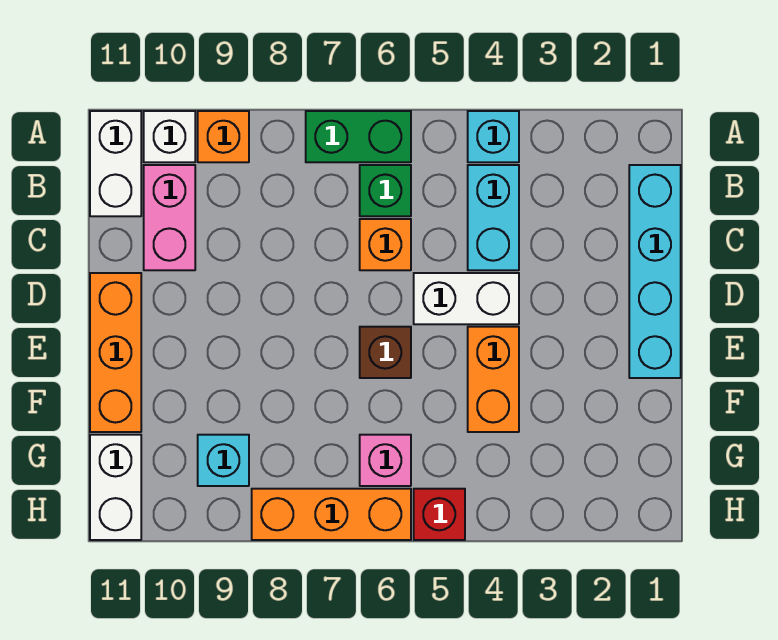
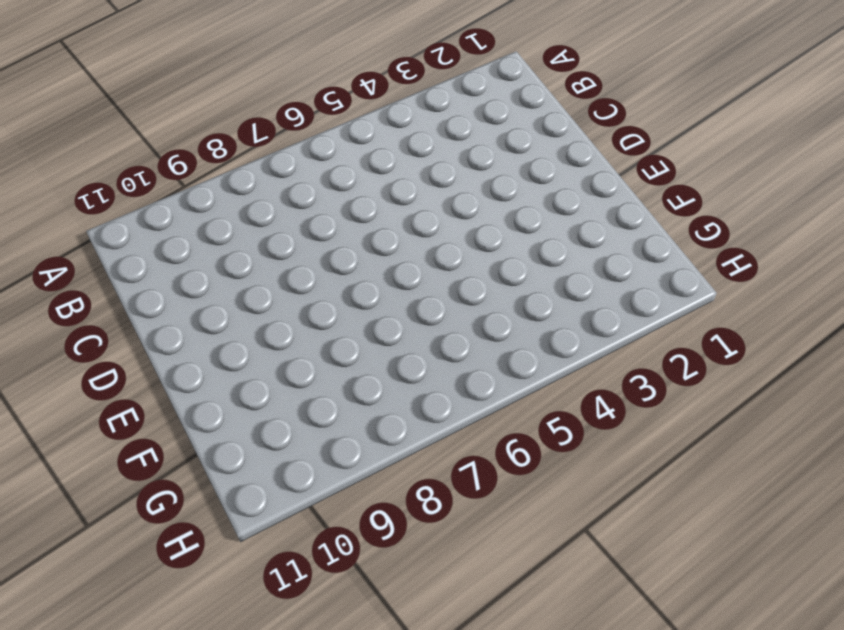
none -> cyan brick A4 level 1
none -> green brick A6:A7 level 1
none -> orange brick A9 level 1

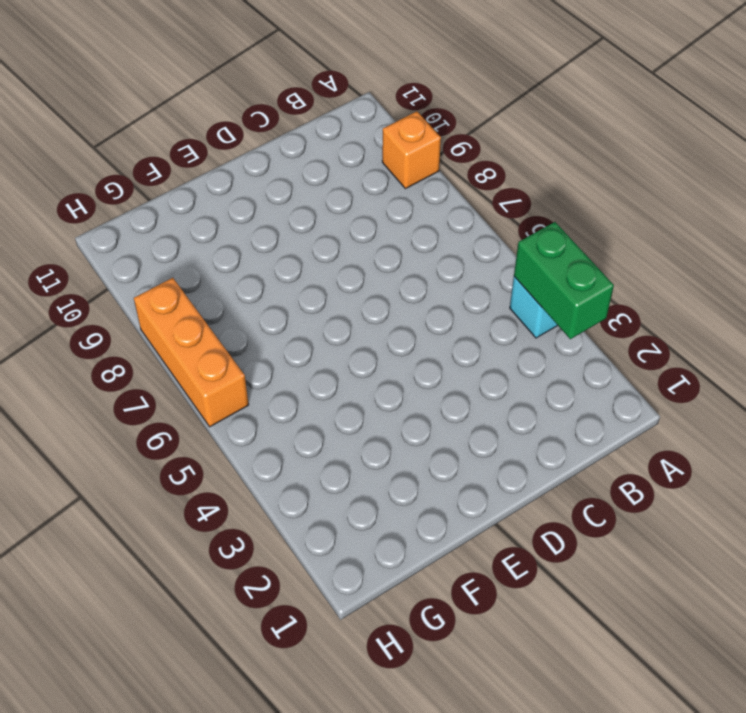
green brick A3:A4 level 2 -> green brick A6:A7 level 1
none -> white brick A10 level 1
none -> white brick A11:B11 level 1
none -> cyan brick B1:E1 level 1

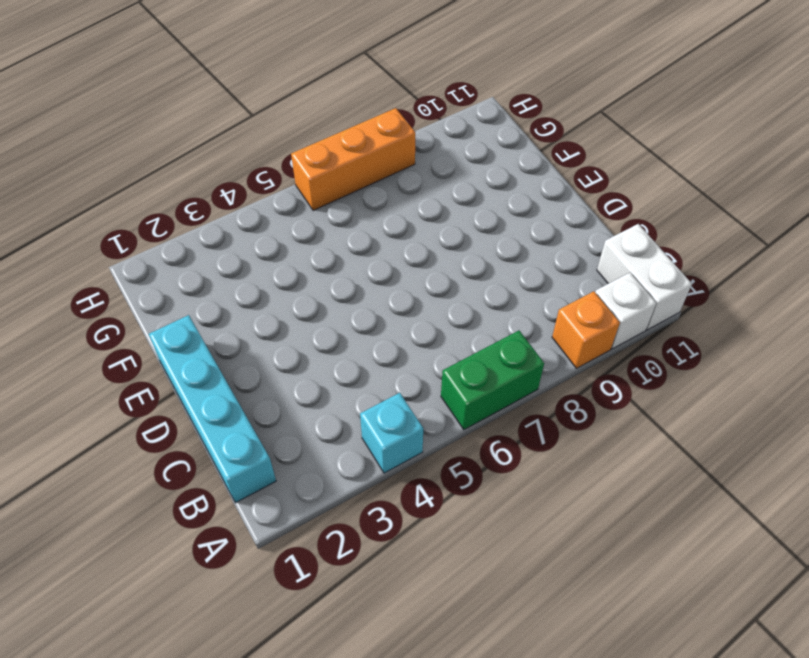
none -> cyan brick B4:C4 level 1
none -> green brick B6 level 1
none -> pink brick B10:C10 level 1

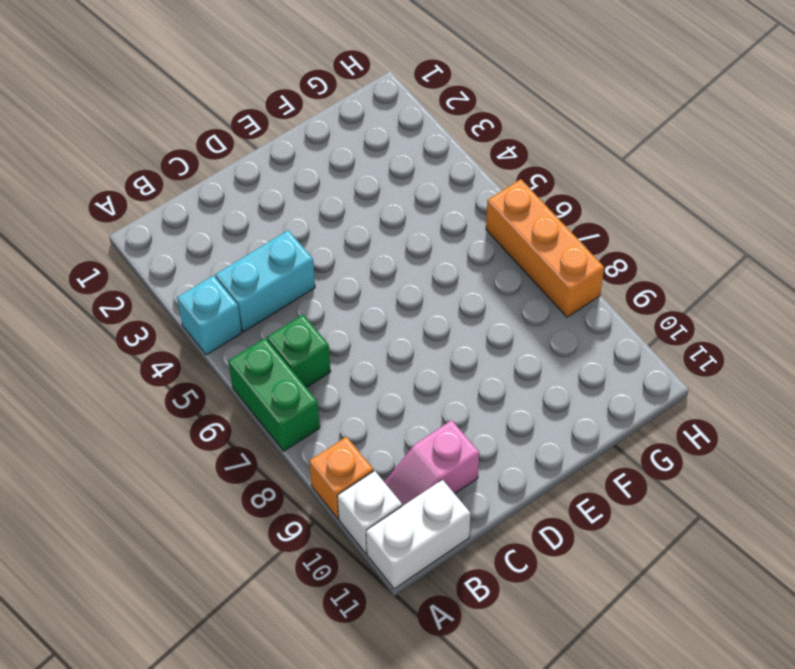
pink slope B10:C10 level 1 top C -> pink brick B10:C10 level 1
none -> cyan brick B1:E1 level 1
none -> orange brick C6 level 1
none -> white brick D4:D5 level 1

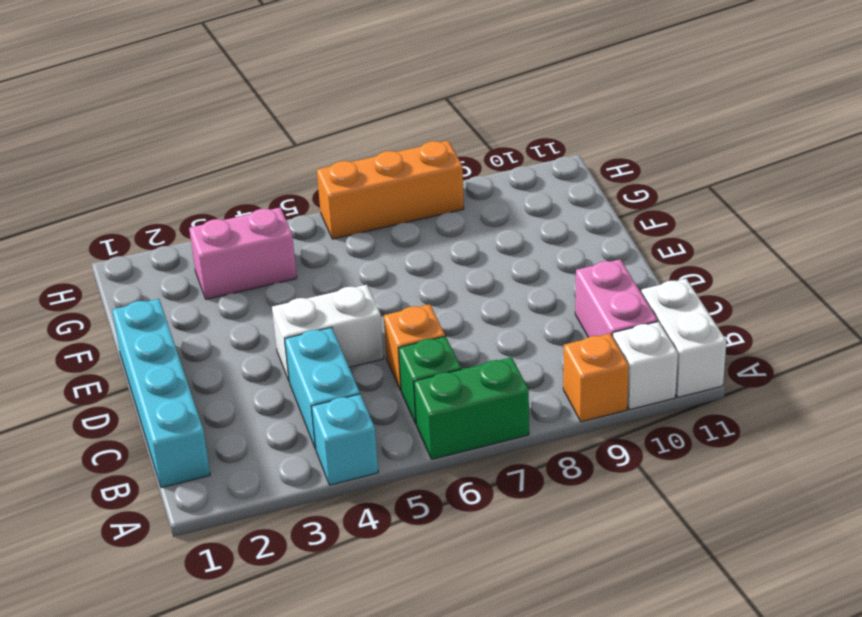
pink brick G3:G4 level 1 -> none
none -> orange brick D11:F11 level 1
none -> orange brick E4:F4 level 1
none -> brown brick E6 level 1

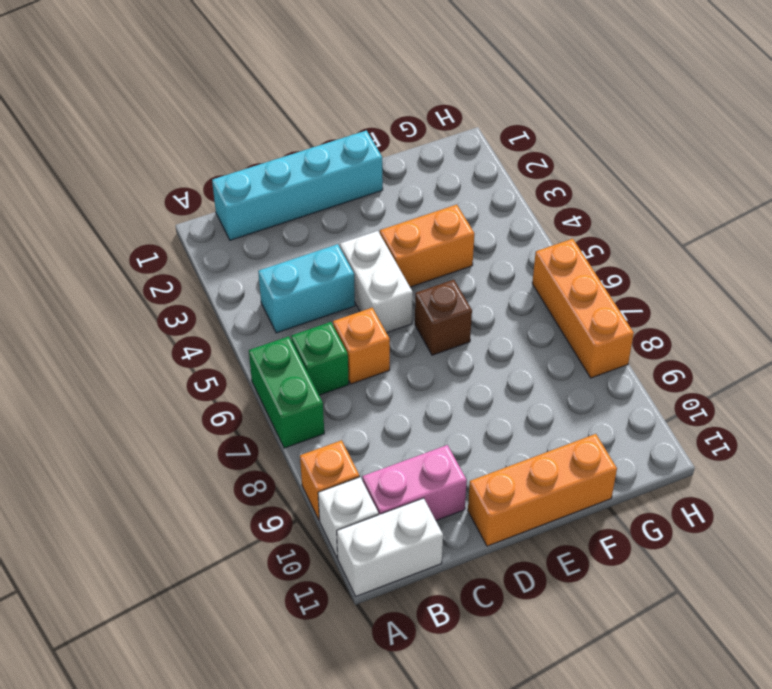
none -> cyan brick A4 level 1
none -> pink brick G6 level 1
none -> cyan brick G9 level 1

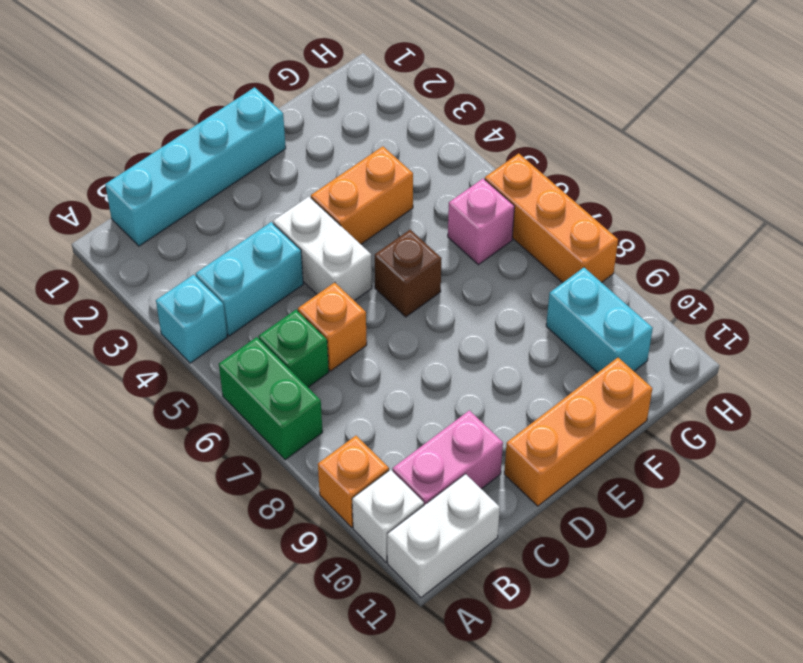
cyan brick G9:G10 level 1 -> cyan brick G9 level 1
none -> white brick G11:H11 level 1
none -> red brick H5 level 1

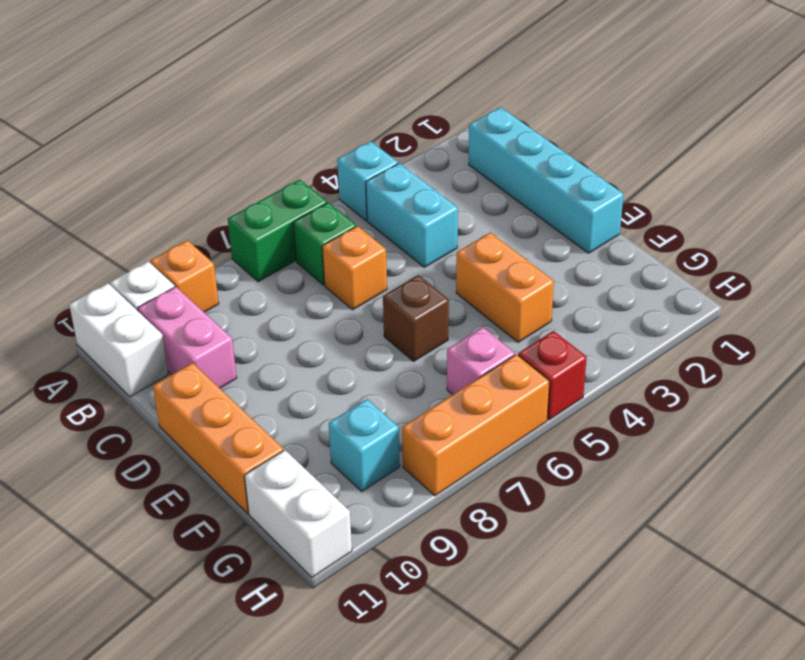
none -> white brick D4:D5 level 1

